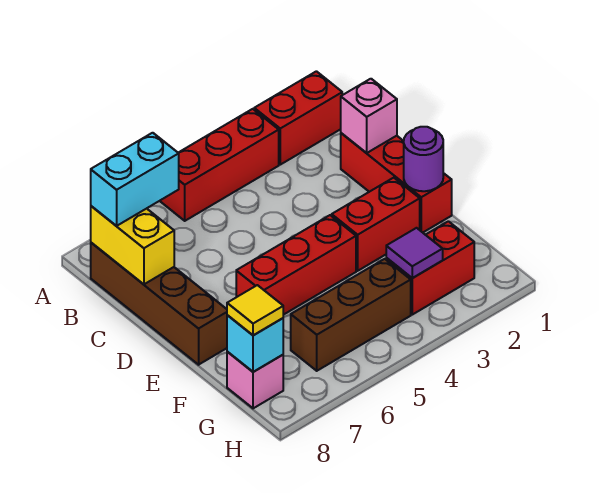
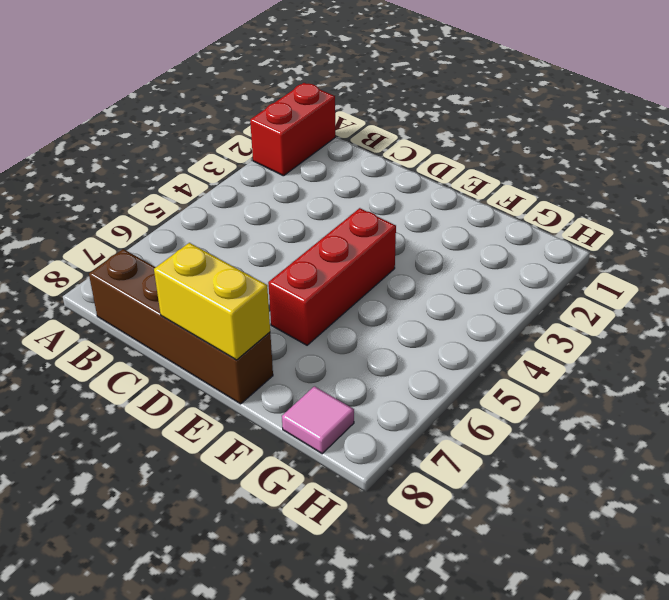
yellow brick D8:E8 level 2 -> yellow brick B8:C8 level 2
pink tile G8 level 1 -> pink brick G8 level 1
none -> red brick A3:A5 level 1
none -> red brick C1:E1 level 1
none -> red brick E2:E3 level 1

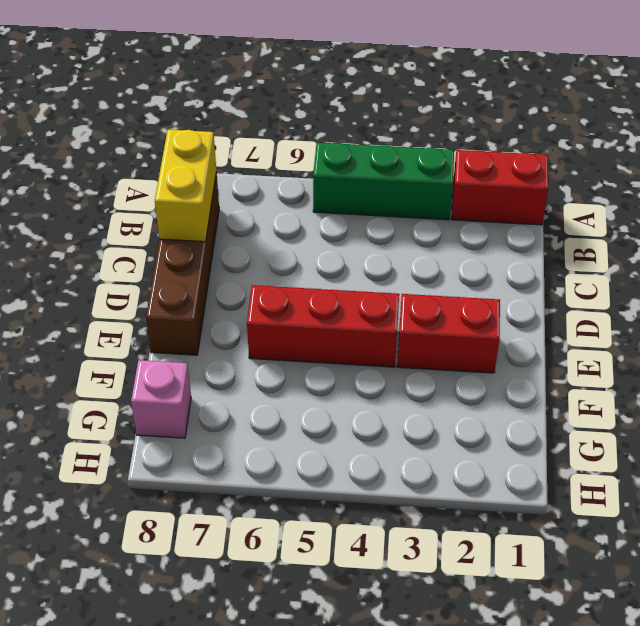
green brick A3:A5 level 1 -> red brick A3:A5 level 1
none -> red brick C1:E1 level 1
none -> red brick G2:G3 level 1
none -> brown brick G4:G6 level 1

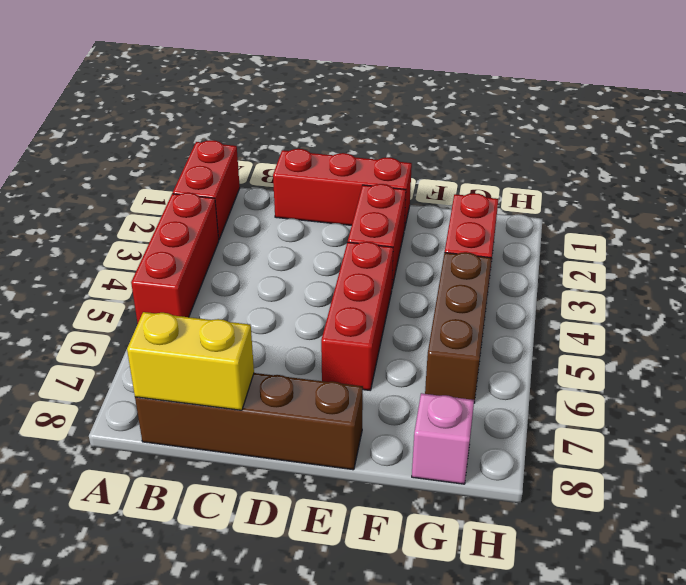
none -> pink brick C1 level 2
none -> purple round brick E1 level 2
none -> purple tile G3 level 2

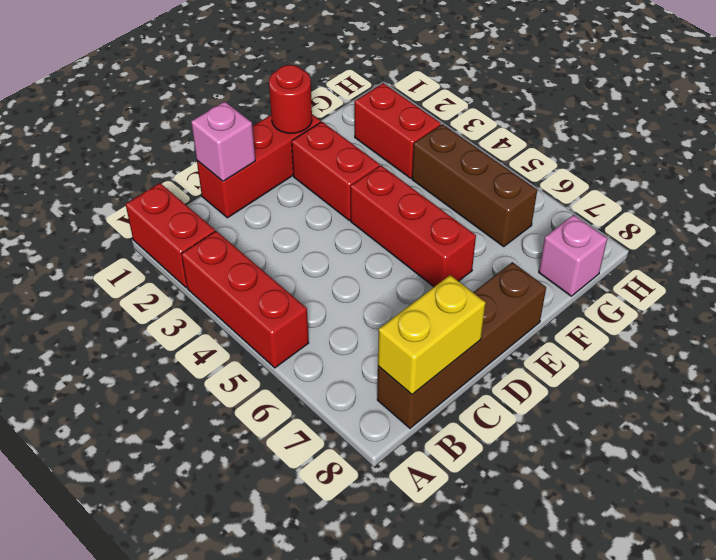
red round brick E1 level 2 -> purple round brick E1 level 2
none -> purple tile G3 level 2
none -> cyan brick G8 level 2
none -> cyan brick B7:B8 level 3

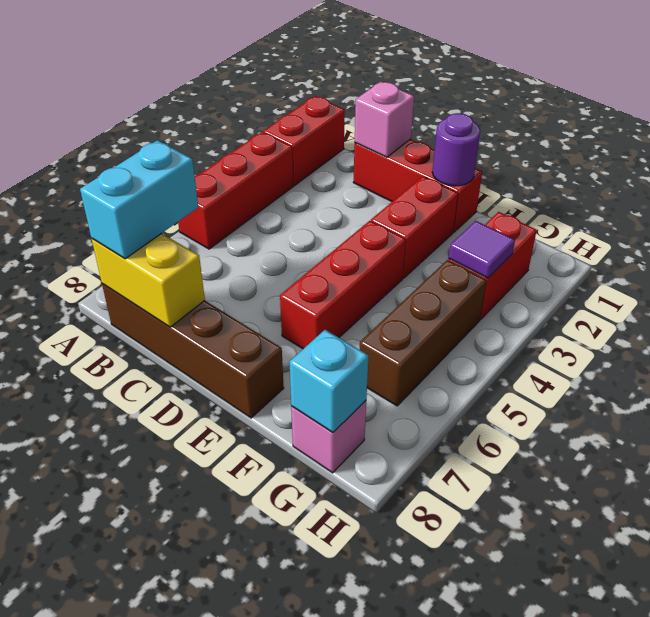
none -> yellow tile G8 level 3

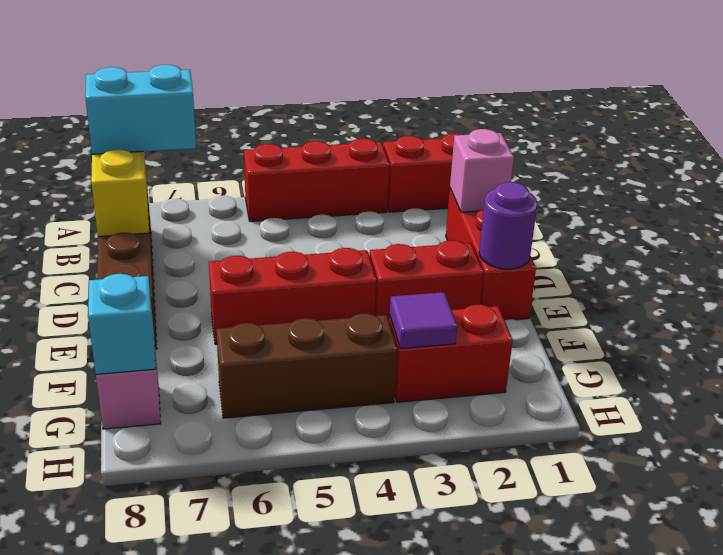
none -> yellow tile G8 level 3

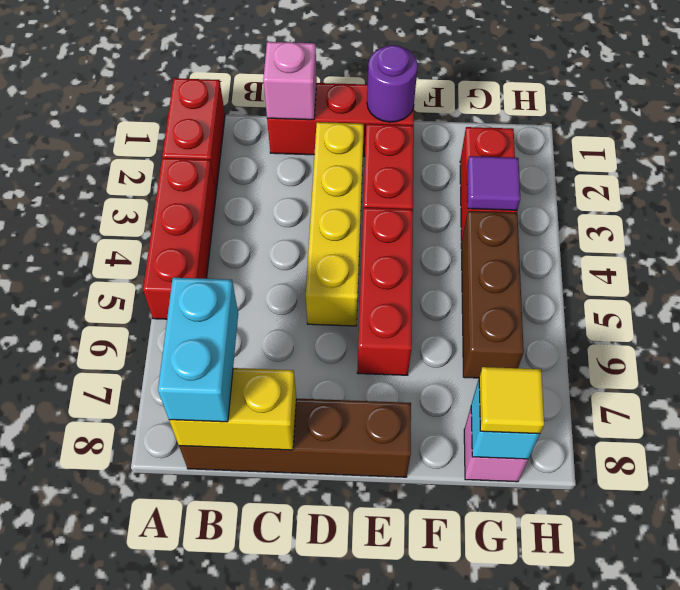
yellow brick D2:D5 level 1 -> none

